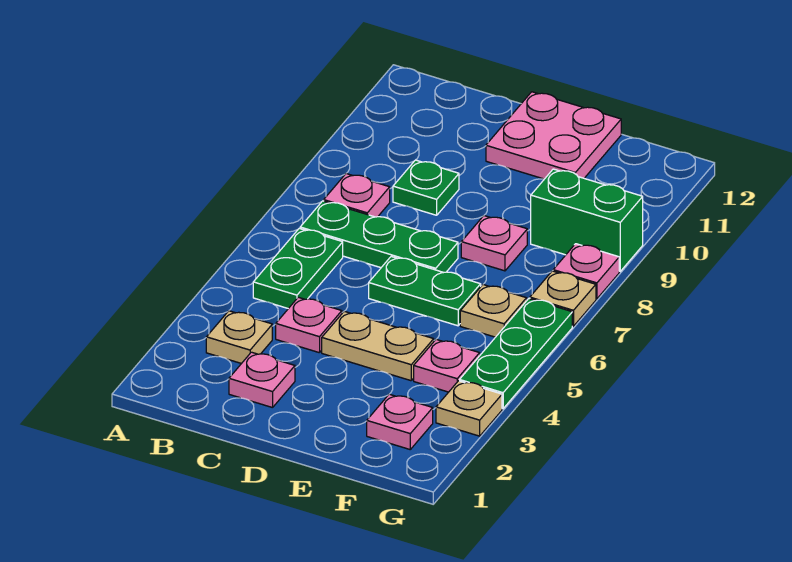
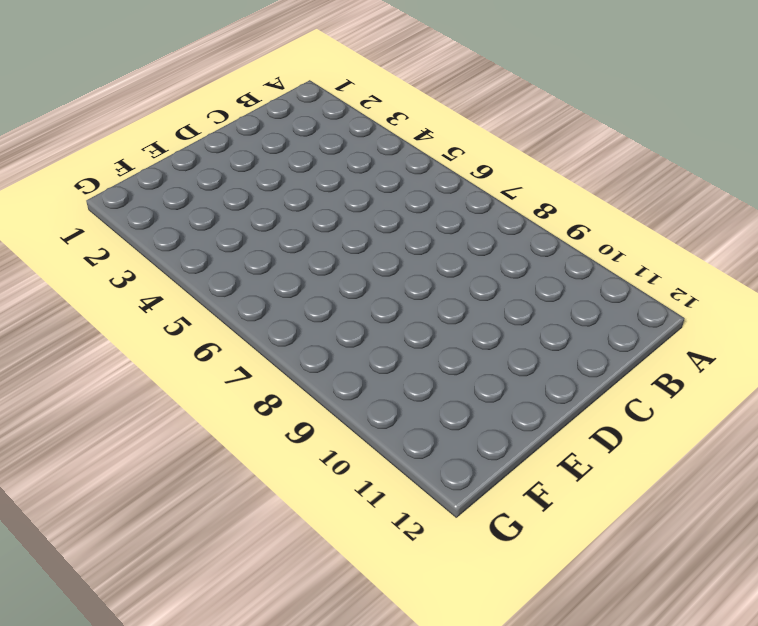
none -> tan plate B3 level 1
none -> green plate B5:B6 level 1
none -> green plate B7:D7 level 1

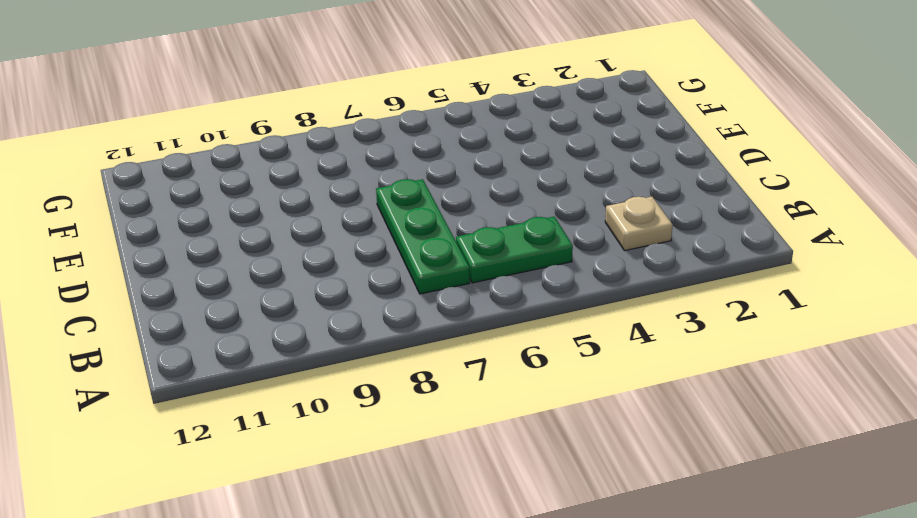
none -> pink plate B8 level 1
none -> pink plate C2 level 1
none -> pink plate C4 level 1

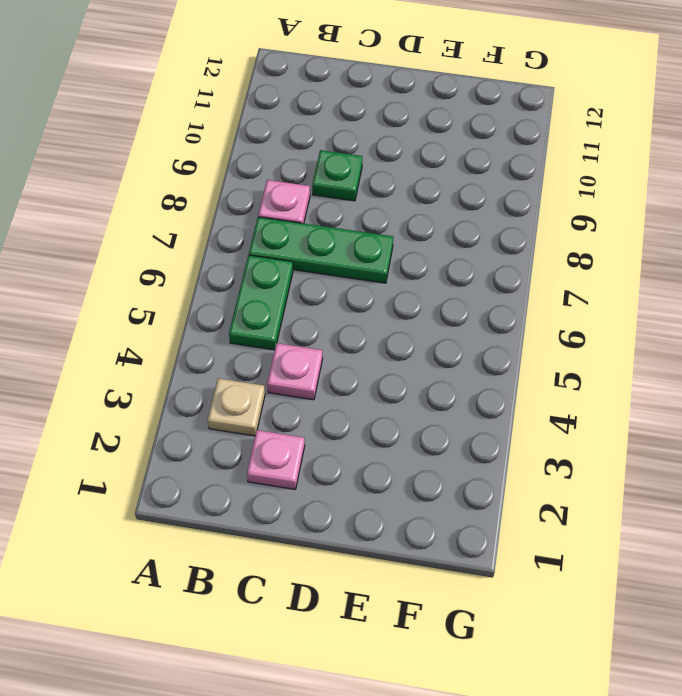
none -> tan plate D4:E4 level 1
none -> green plate D6:E6 level 1
none -> pink plate D11:E12 level 1

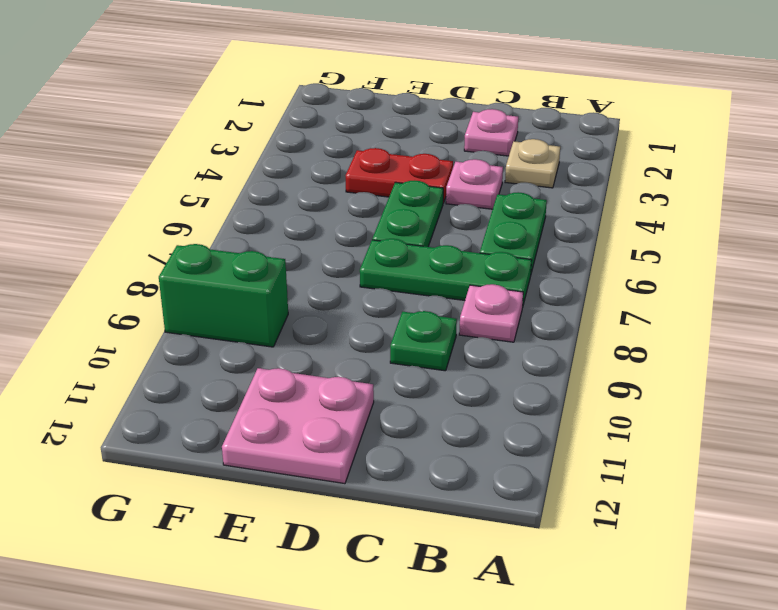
red plate D4:E4 level 1 -> tan plate D4:E4 level 1
green plate D5:D6 level 1 -> green plate D6:E6 level 1
none -> pink plate E8 level 1
none -> pink plate F2 level 1
none -> pink plate F4 level 1

